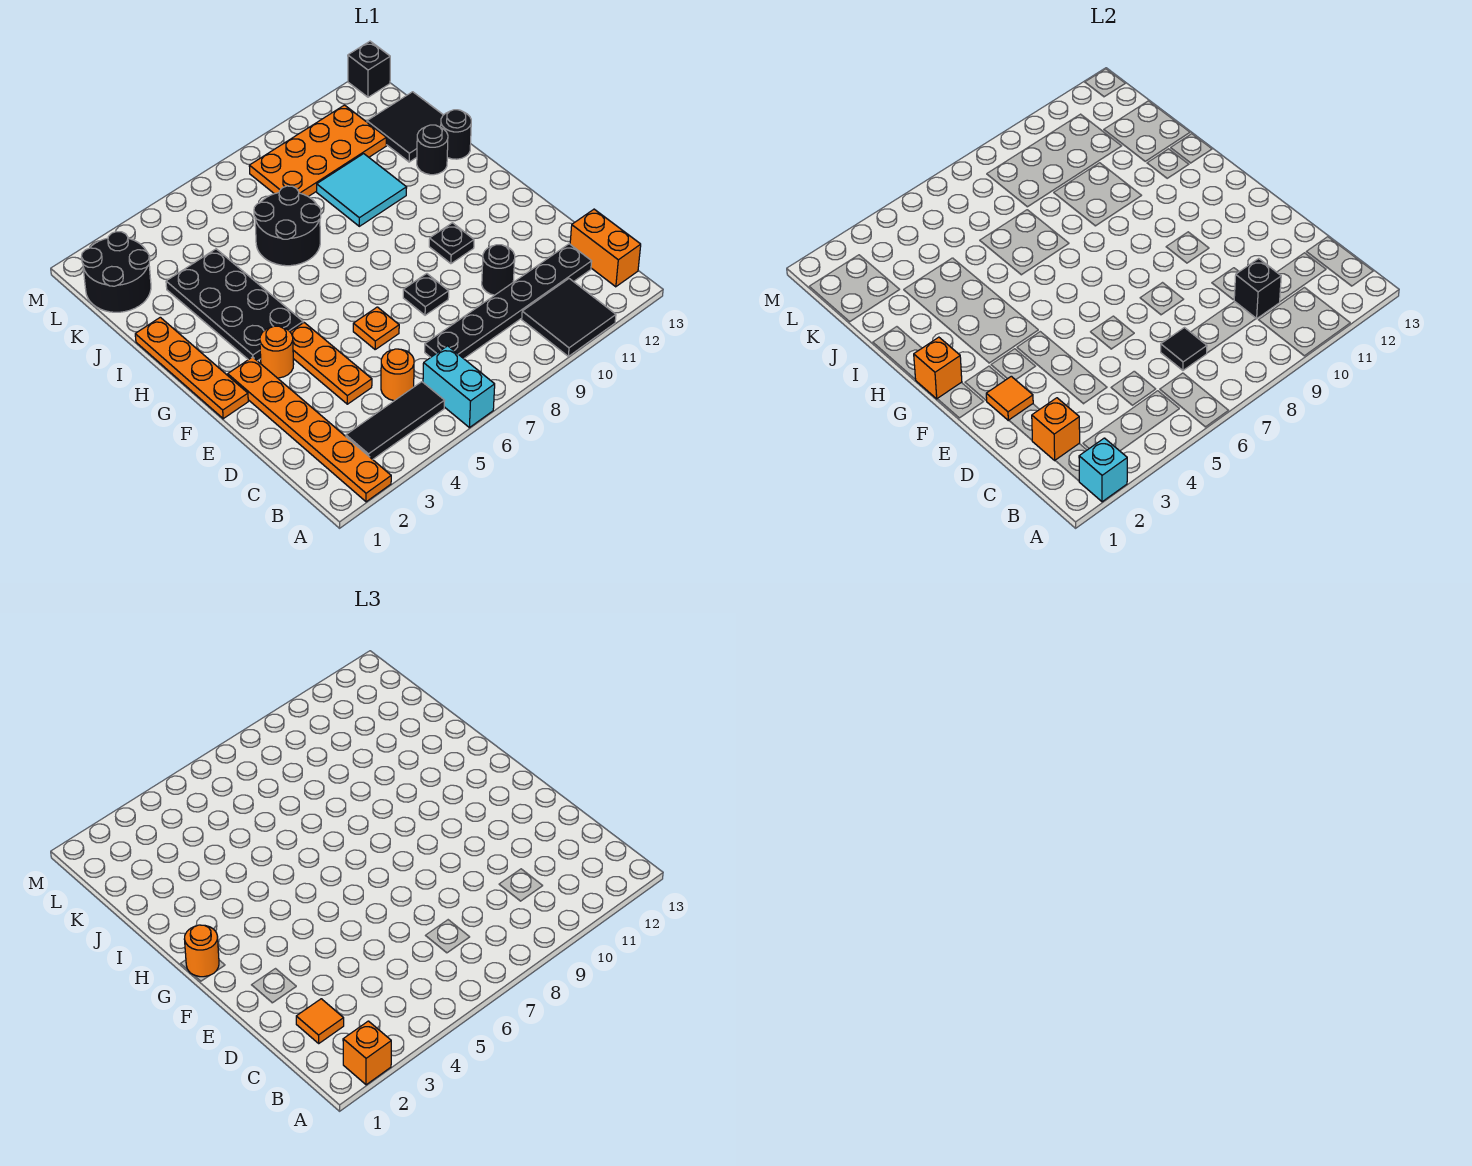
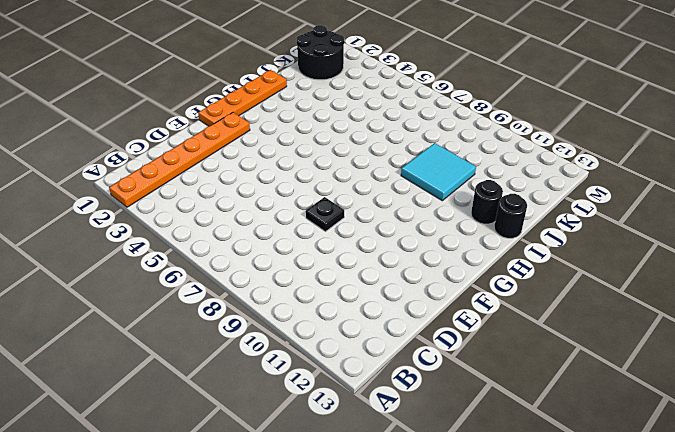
none -> cyan brick A6:B6 level 1
none -> black tile A10:B11 level 1
none -> black tile B3:B5 level 1
none -> orange brick B13:C13 level 1

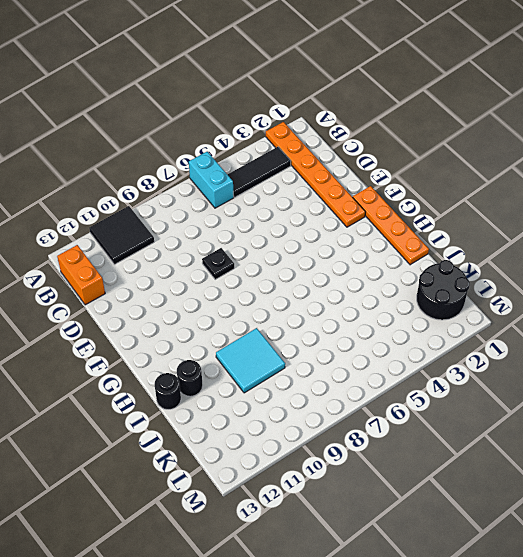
none -> orange round brick C5 level 1
none -> black plate C7:C12 level 1
none -> orange plate D4:F4 level 1
none -> black round brick D10 level 1

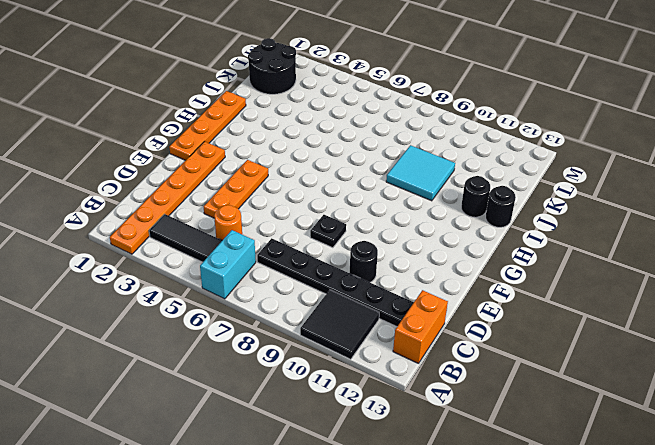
none -> orange plate E6 level 1
none -> orange round brick F3 level 1
none -> black plate F10 level 1
none -> black plate G3:J4 level 1

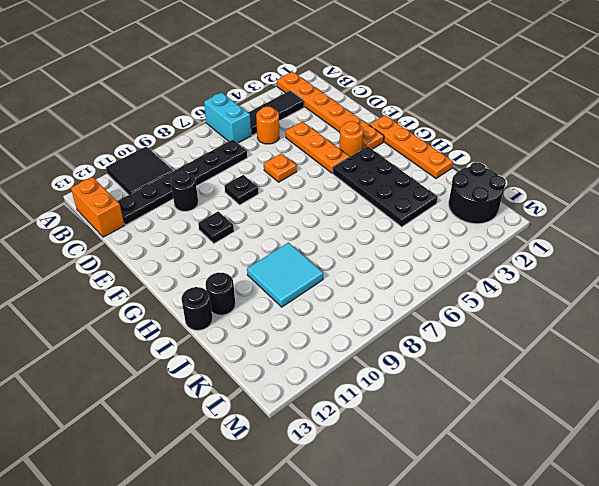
none -> black round brick I6:J7 level 1
none -> black tile J12:K13 level 1
none -> orange plate K8:L11 level 1
none -> black brick M13 level 1

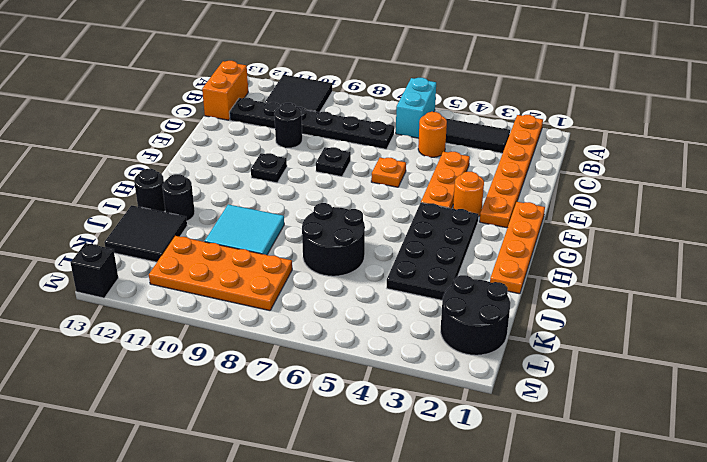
none -> cyan brick A2 level 2
none -> orange brick C2 level 2
none -> black tile C7 level 2
none -> black brick C10 level 2

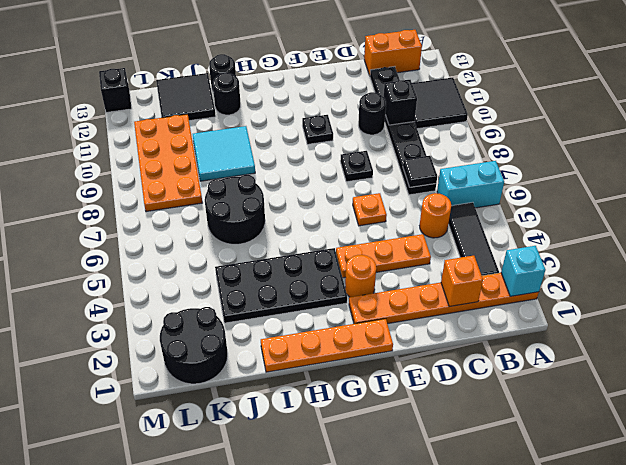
none -> orange tile E2 level 2
none -> orange brick G1 level 2
none -> orange brick A2 level 3
none -> orange tile C2 level 3

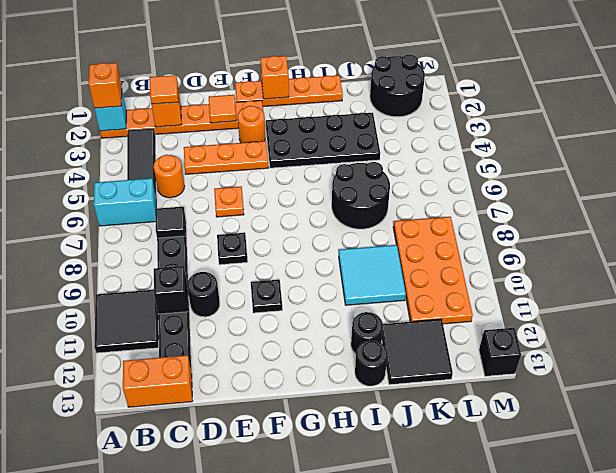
none -> orange round brick G1 level 3

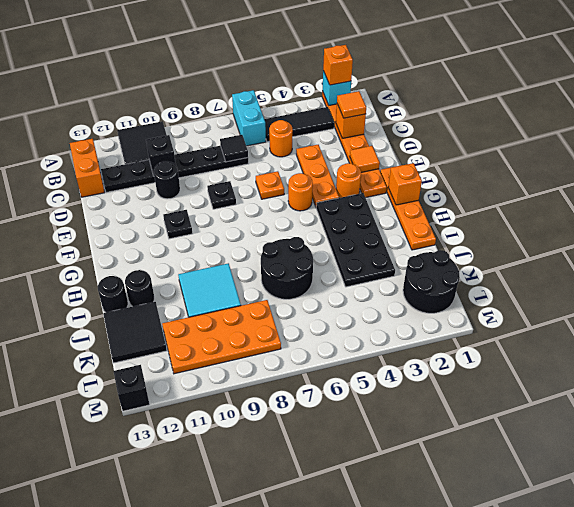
orange round brick F5 level 1 -> orange round brick G1 level 3

